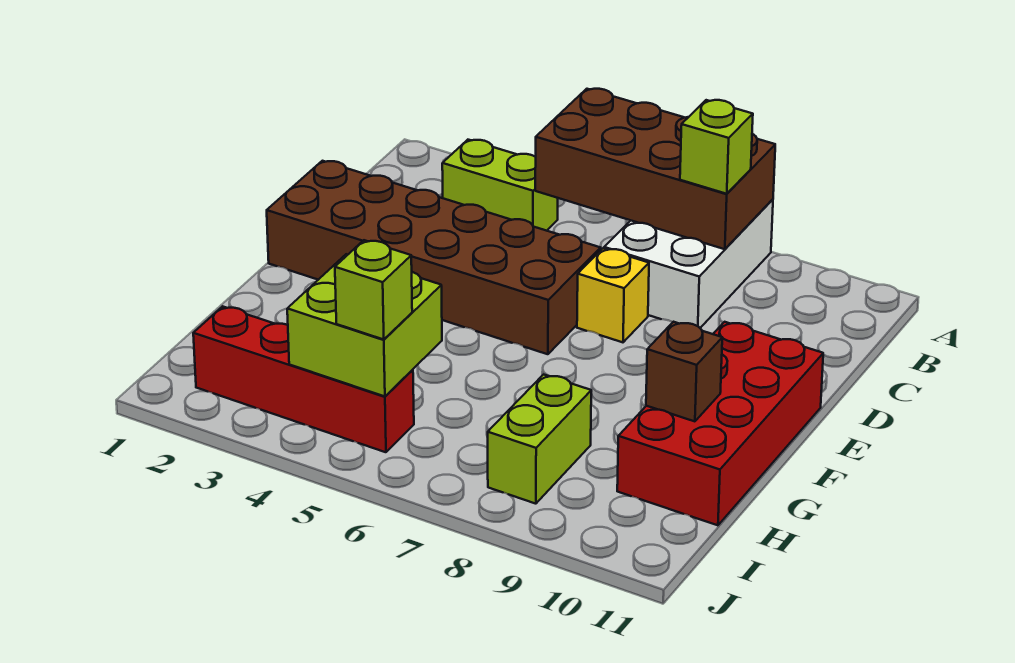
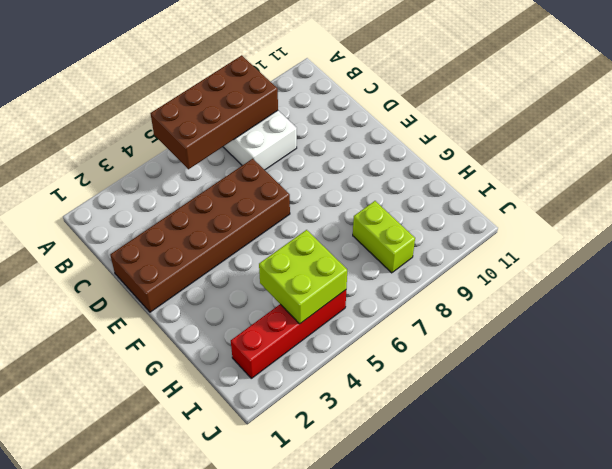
none -> lime brick B3:B4 level 1
none -> yellow brick D7 level 1
none -> red brick E10:H11 level 1

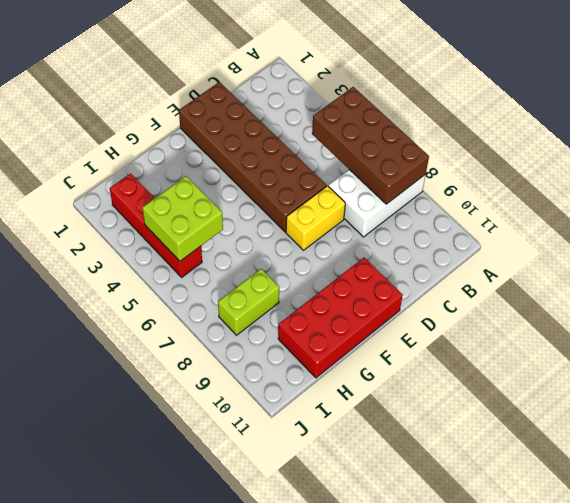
yellow brick D7:E7 level 1 -> yellow brick D7 level 1
none -> lime brick B3:B4 level 1
none -> brown brick G10 level 2
none -> lime brick B8 level 3

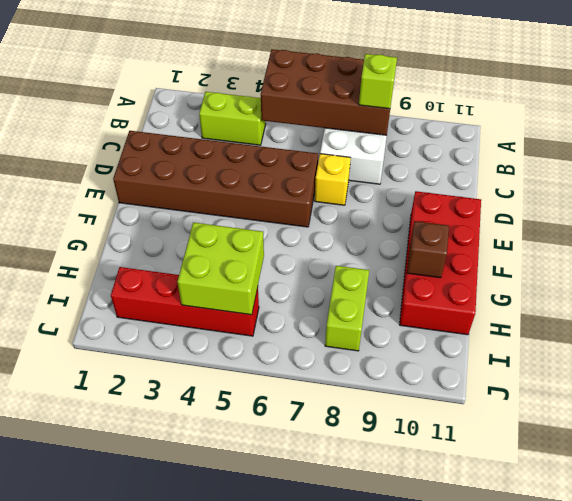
none -> lime brick I5 level 3

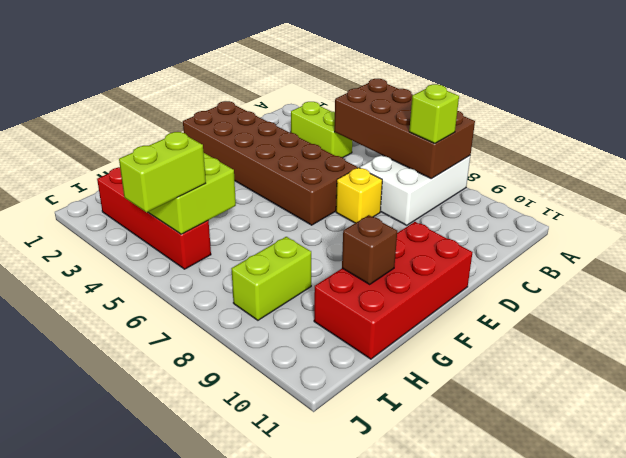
lime brick I5:J5 level 3 -> lime brick I5 level 3

